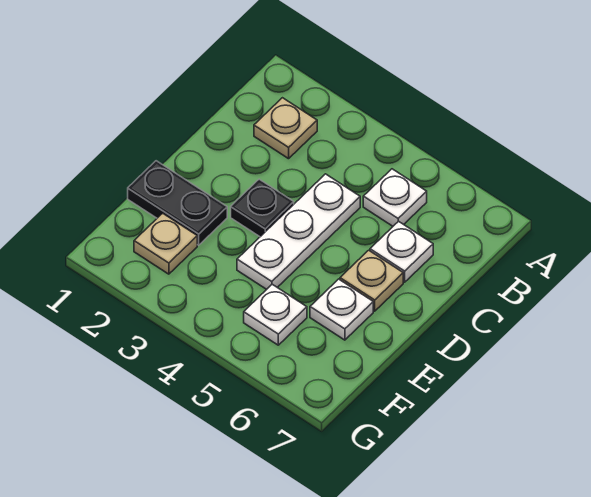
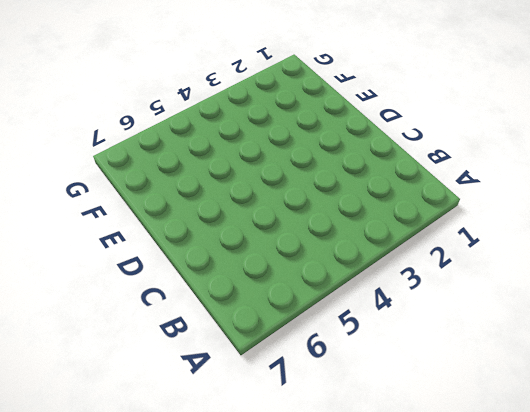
none -> tan plate B2 level 1
none -> white plate B5 level 1

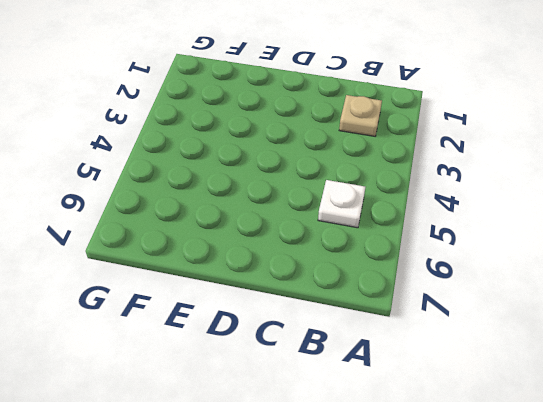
none -> white plate C4:E4 level 1
none -> white plate C6 level 1

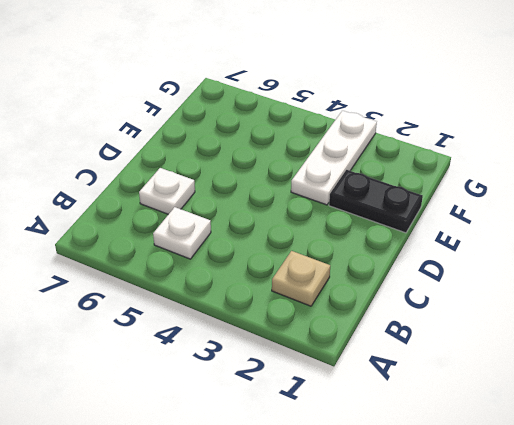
white plate E3:G3 level 1 -> white plate C4:E4 level 1
none -> black plate D3 level 1
none -> tan plate D6 level 1

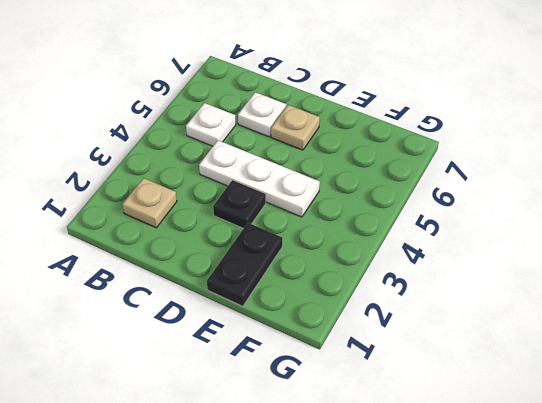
none -> white plate E6 level 1
none -> tan plate F2 level 1

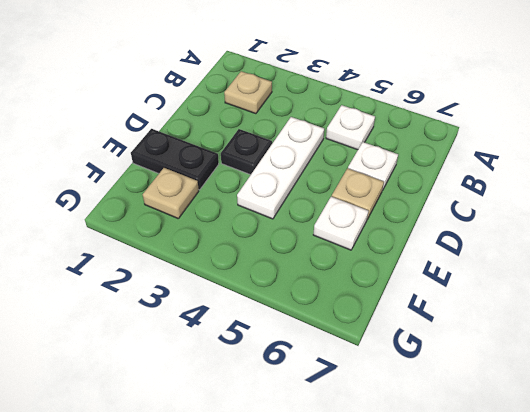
none -> white plate F5 level 1

